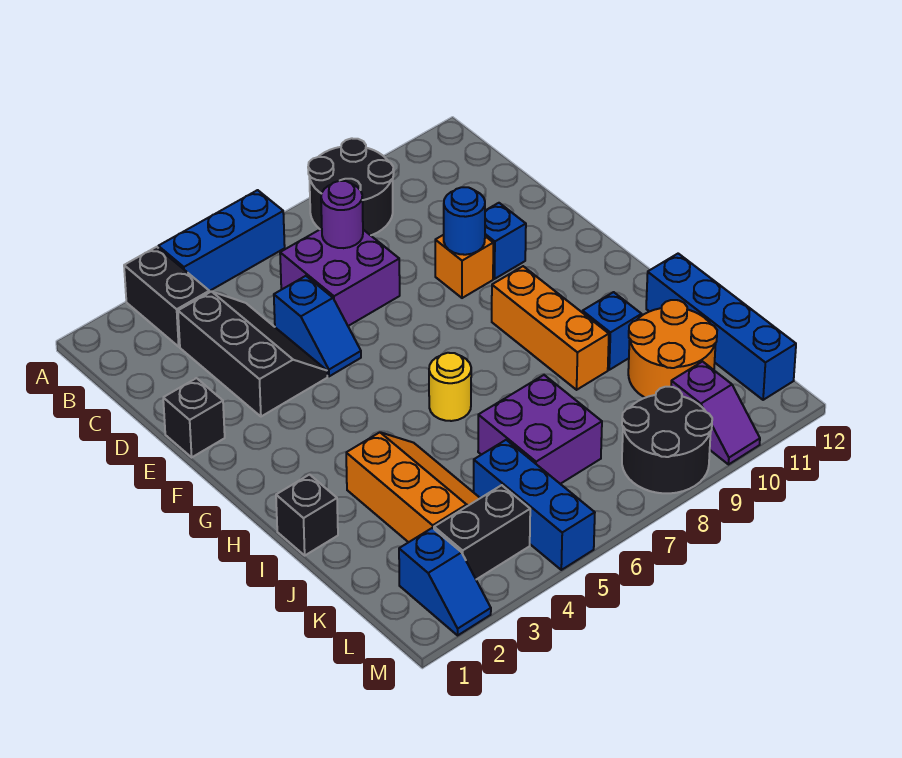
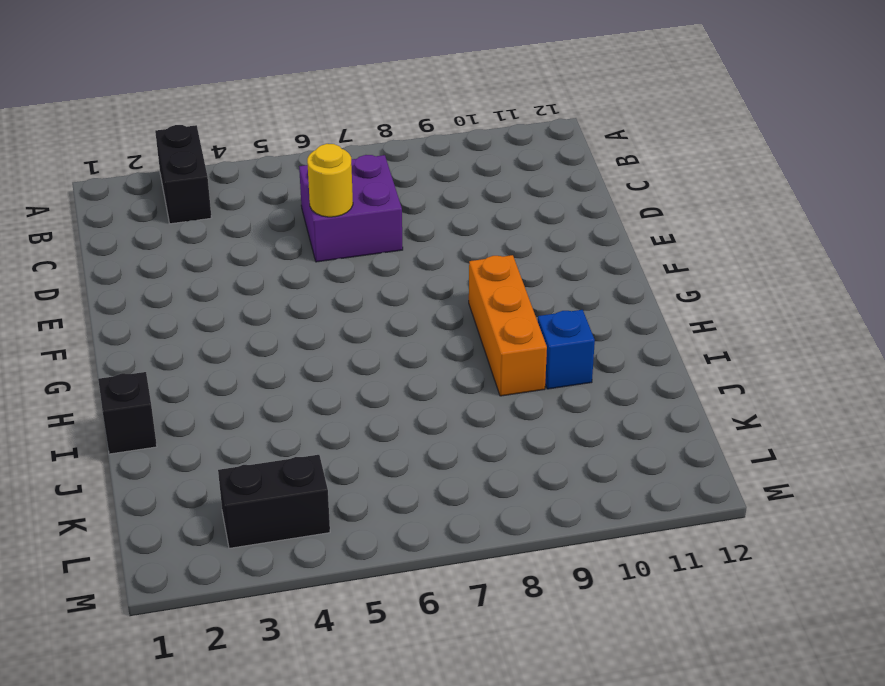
yellow round brick D6 level 2 -> yellow round brick H6 level 1
none -> blue brick A4:A6 level 1
none -> black round brick A8:B9 level 1
none -> black slope C3:E4 level 1 top 3

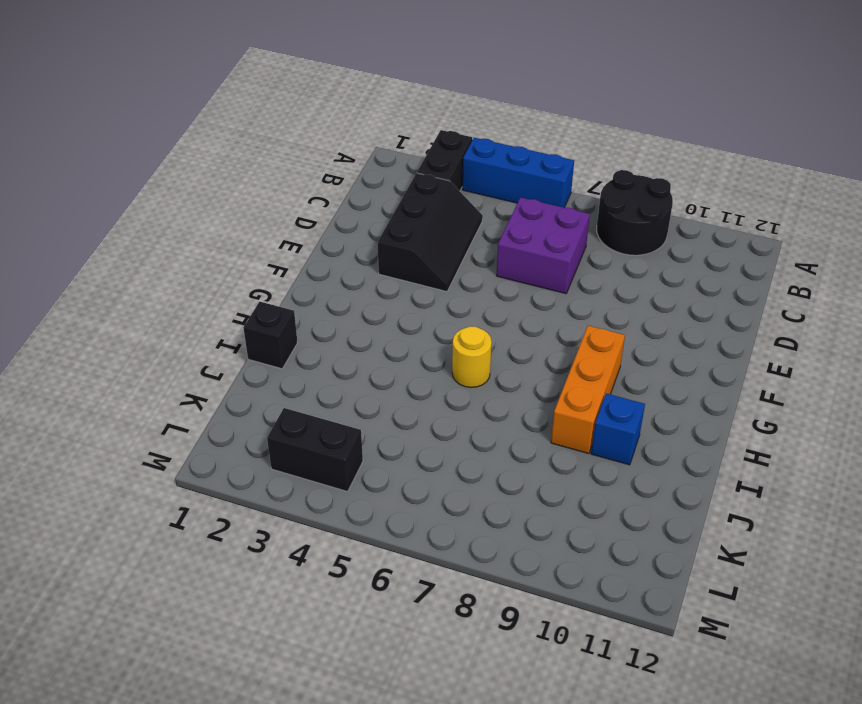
none -> blue slope D5:E5 level 1 top D
none -> black brick E1 level 1
none -> orange brick E9 level 1

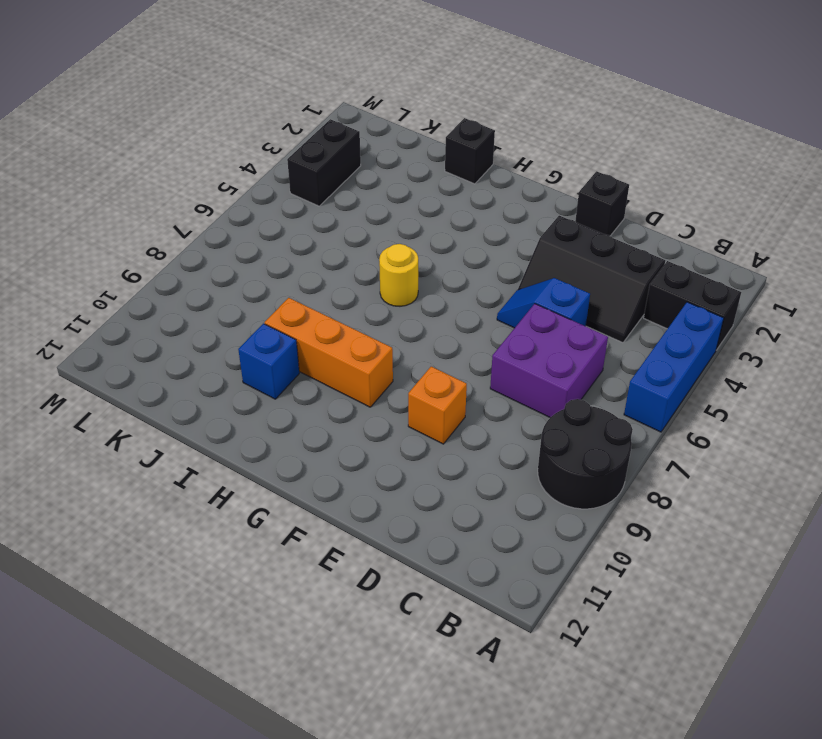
none -> blue brick E10 level 1
none -> orange slope I3:K4 level 1 top 3
none -> blue brick I12:L12 level 1

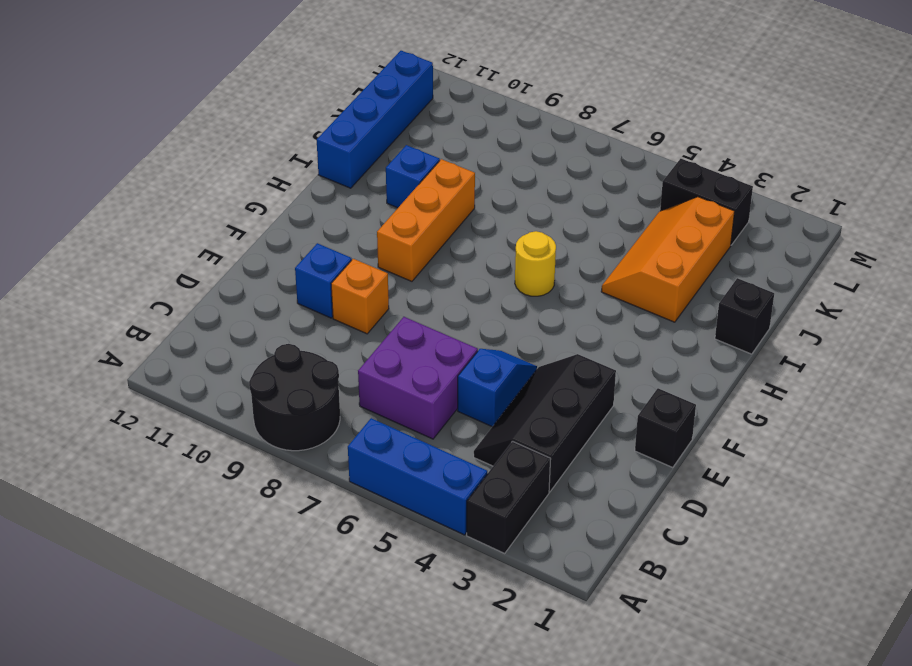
none -> purple brick J6:K7 level 1
none -> orange round brick J10:K11 level 1
none -> blue brick K5:M5 level 1

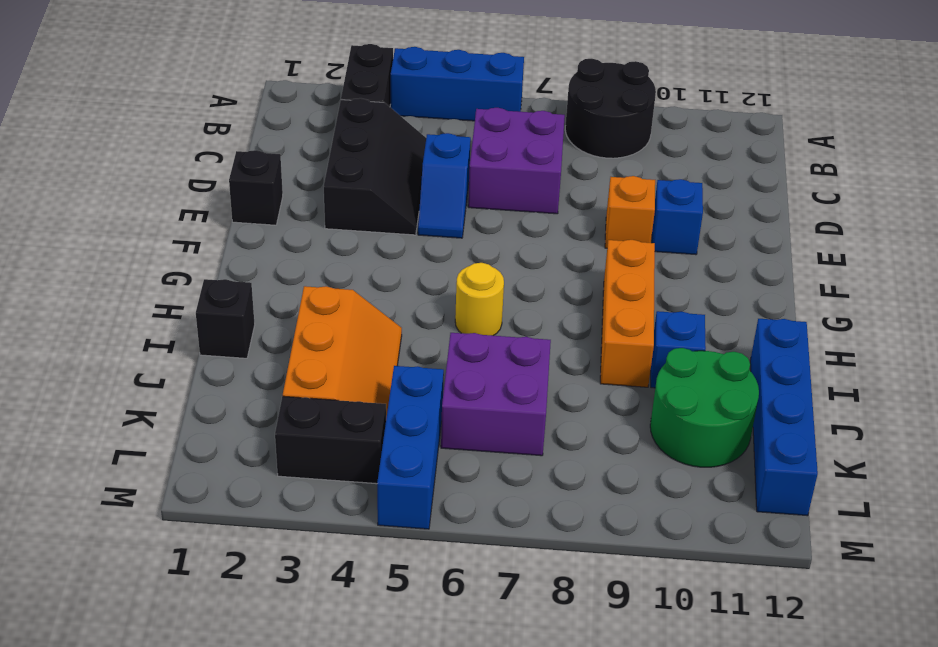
green round brick J10:K11 level 1 -> orange round brick J10:K11 level 1
none -> blue slope L2:M2 level 1 top L
none -> black round brick L8:M9 level 1
none -> purple slope L10:M10 level 1 top L

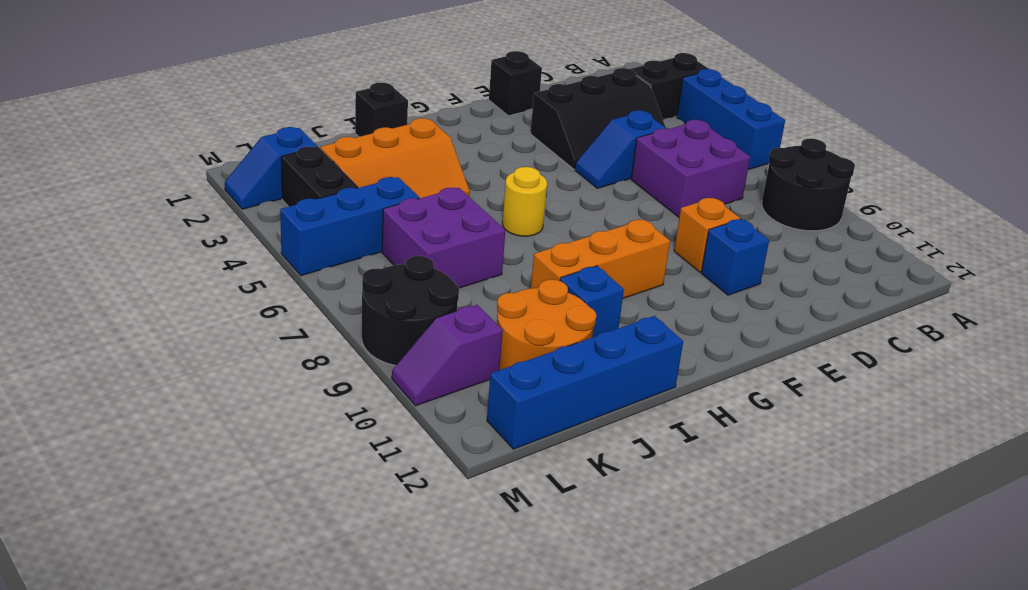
none -> purple round brick C7 level 2
none -> blue round brick E9 level 2

